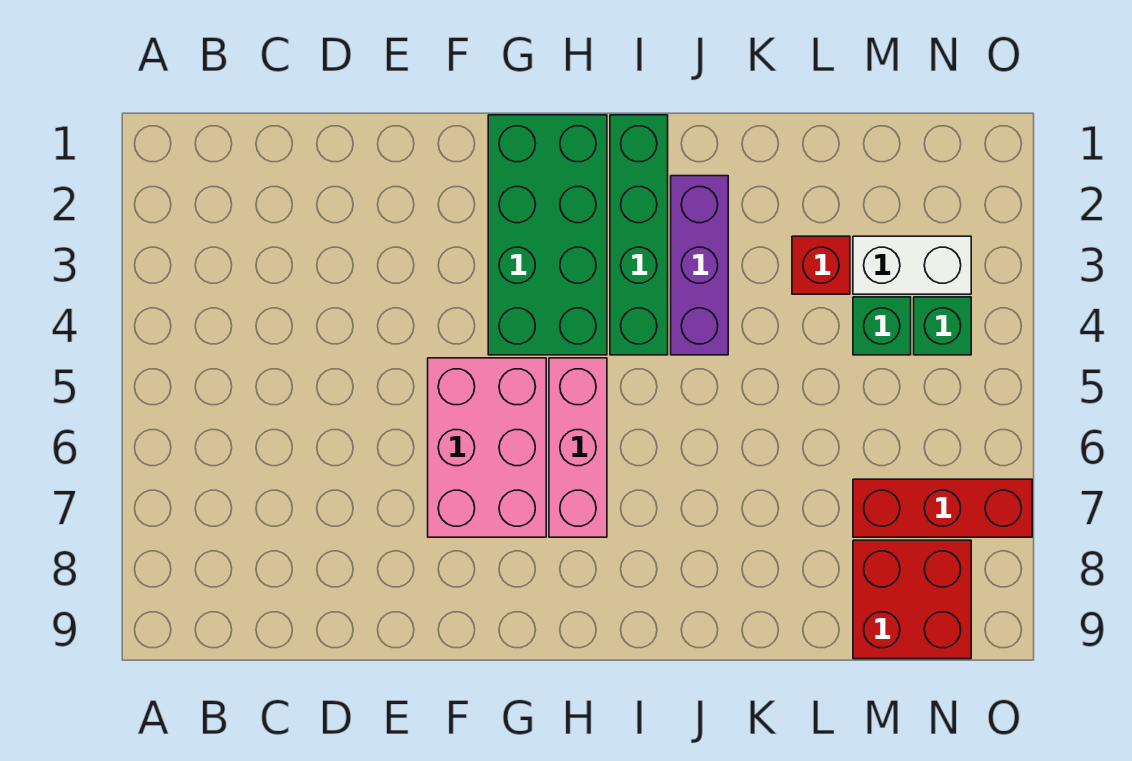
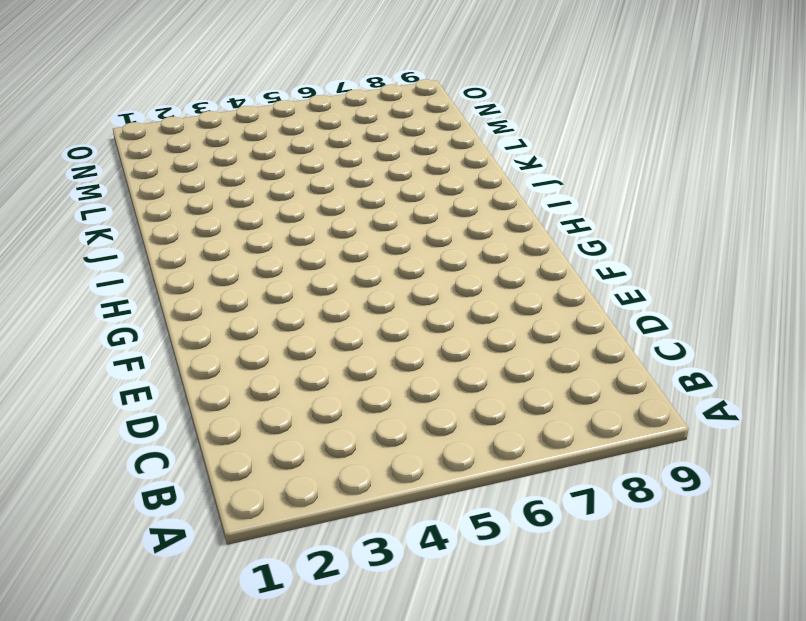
none -> pink brick F5:G7 level 1
none -> green brick G1:H4 level 1

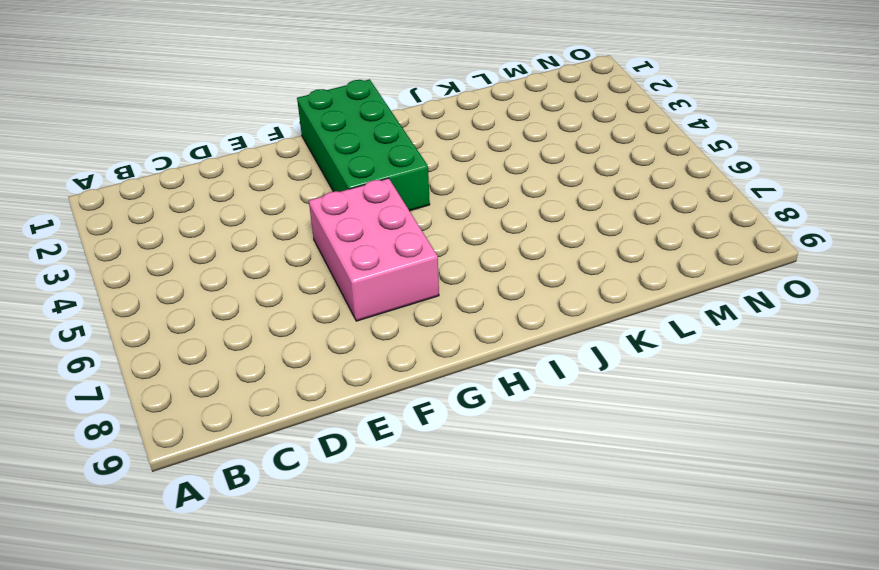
none -> pink brick H5:H7 level 1
none -> green brick I1:I4 level 1

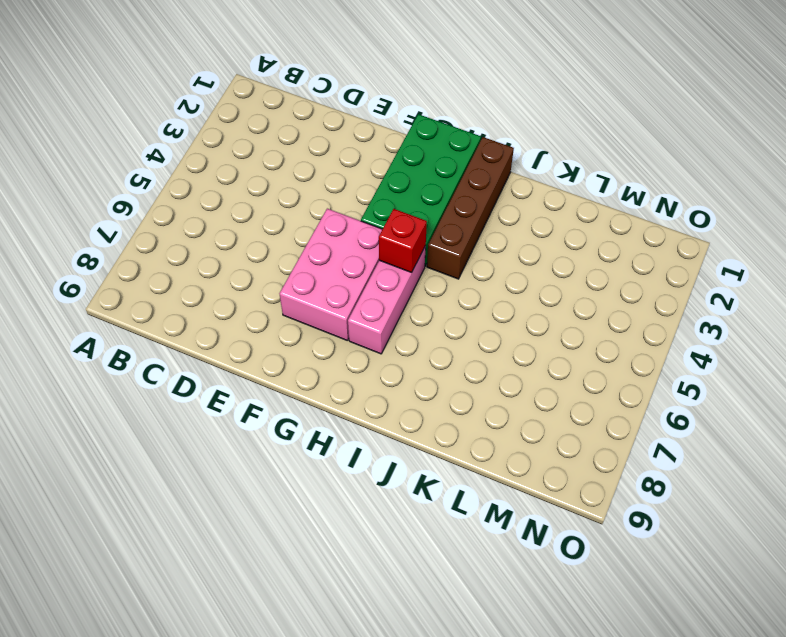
red brick H5 level 2 -> red brick L3 level 1
brown brick I1:I4 level 1 -> green brick I1:I4 level 1
none -> purple brick J2:J4 level 1
none -> white brick M3:N3 level 1

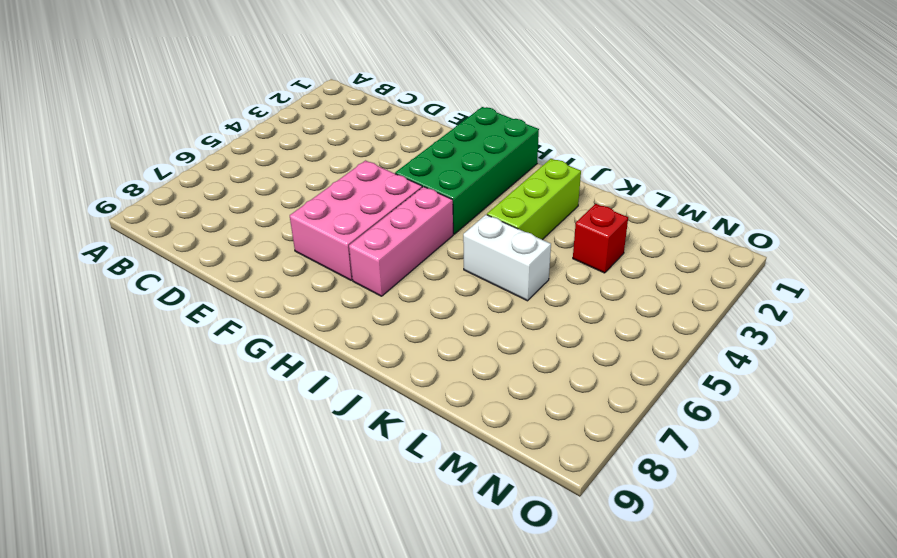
lime brick J2:J4 level 1 -> purple brick J2:J4 level 1
white brick J5:K5 level 1 -> white brick M3:N3 level 1
none -> green brick I1:I4 level 1
none -> green brick M4 level 1

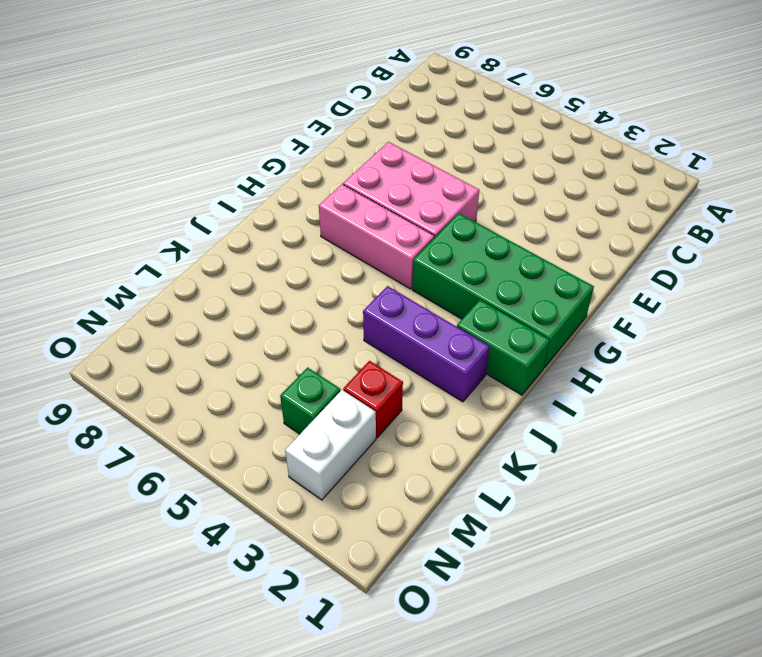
green brick I1:I2 level 1 -> green brick I1:I4 level 1
none -> red brick M7:O7 level 1
none -> red brick M8:N9 level 1

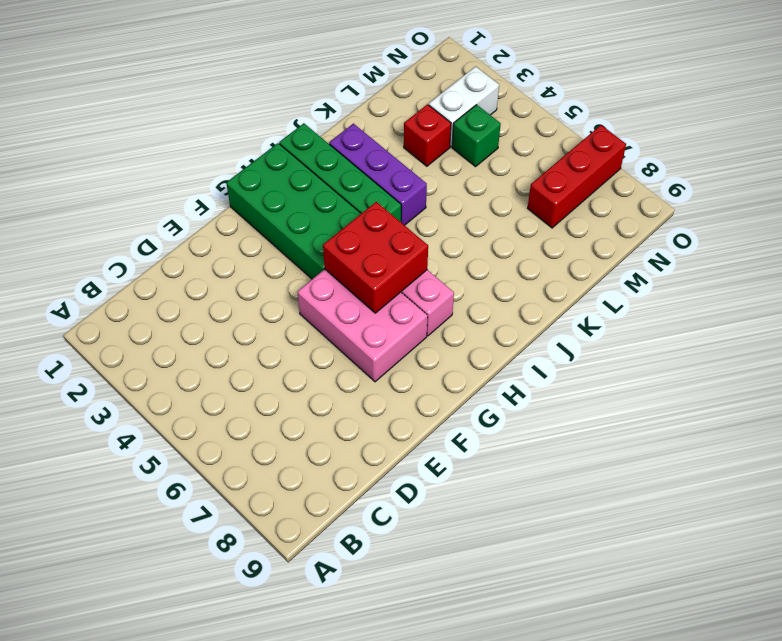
red brick G5:H6 level 2 -> red brick M8:N9 level 1
none -> green brick N4 level 1

